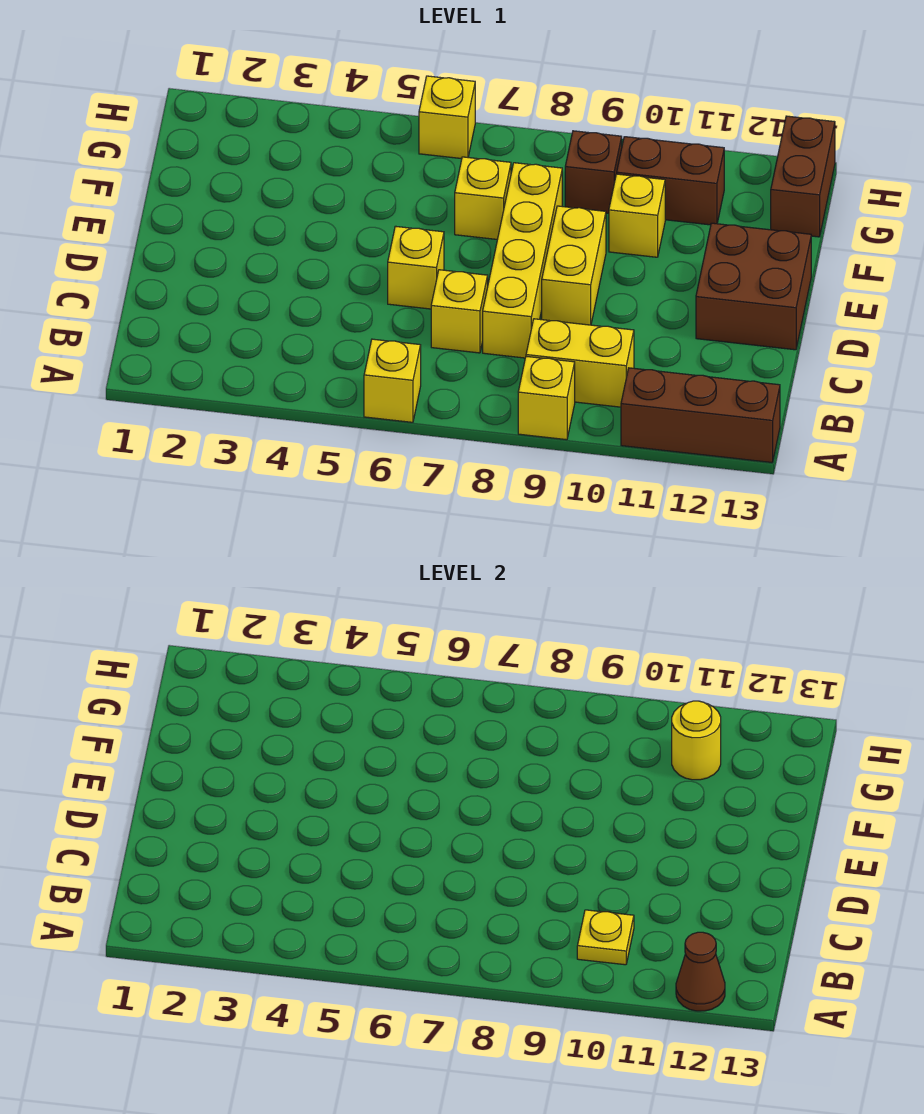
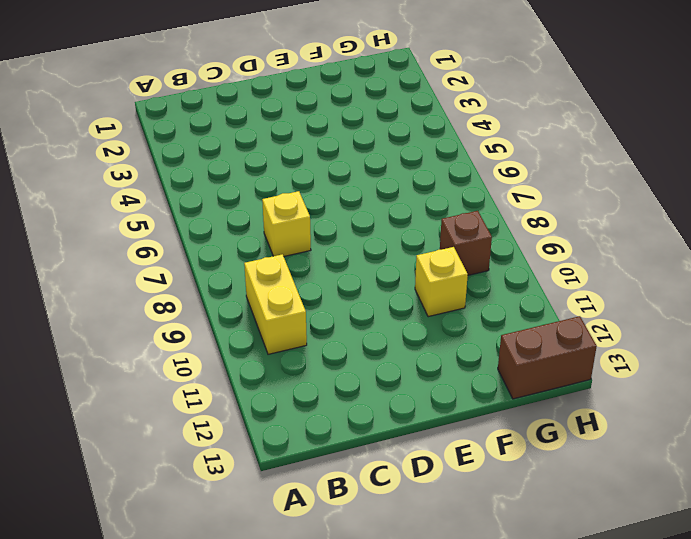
none -> yellow brick A6 level 1
none -> yellow brick A9 level 1
none -> brown brick A11:A13 level 1

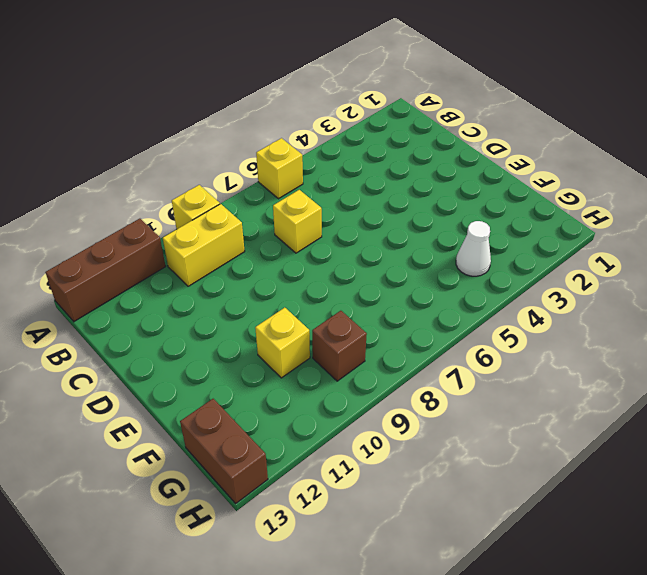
white cone G4 level 1 -> none
none -> yellow brick C8:F8 level 1
none -> yellow brick D6 level 1
none -> yellow brick D9:E9 level 1

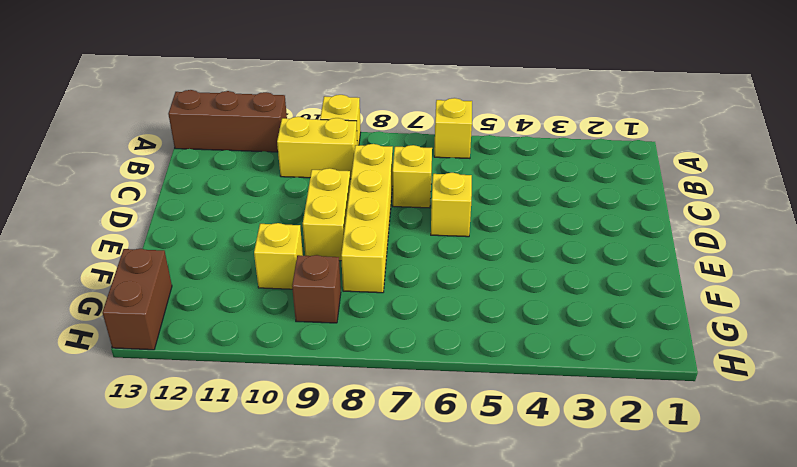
none -> brown brick D12:E13 level 1
none -> yellow brick F7 level 1
none -> brown brick G10:G11 level 1

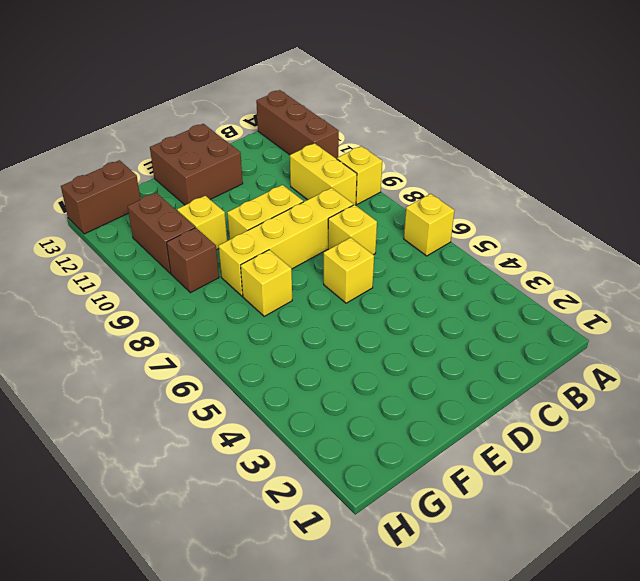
none -> yellow brick H6 level 1
none -> brown cone A12 level 2
none -> yellow plate B10 level 2

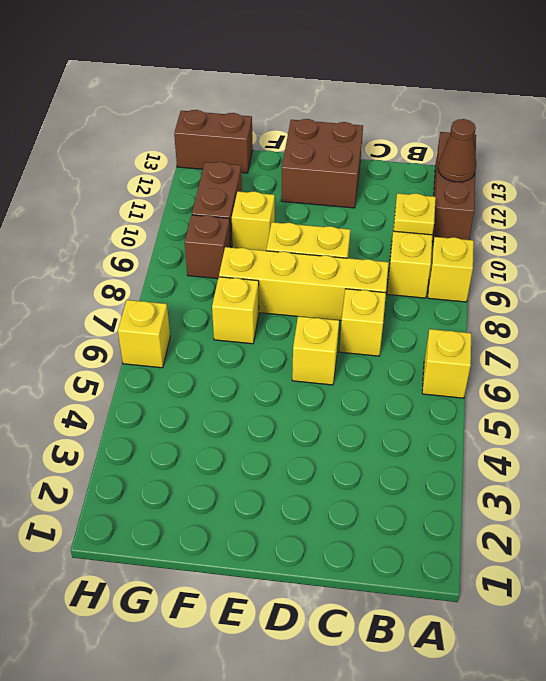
none -> yellow round brick G11 level 2

